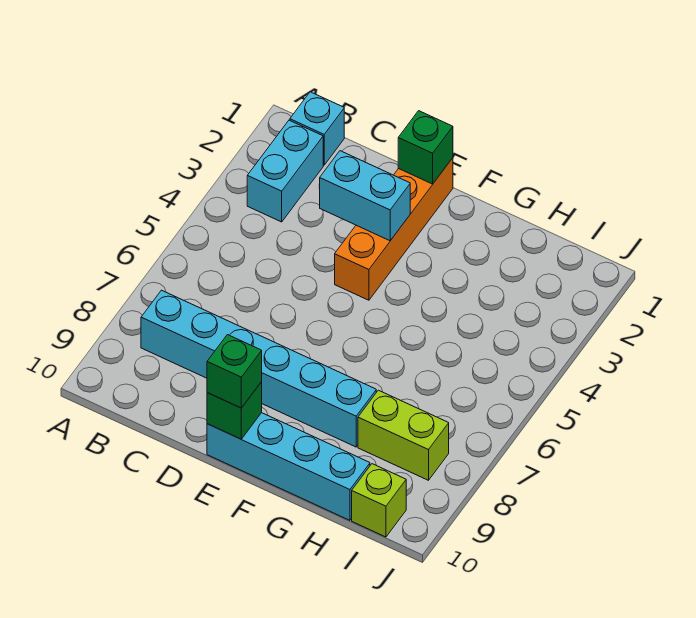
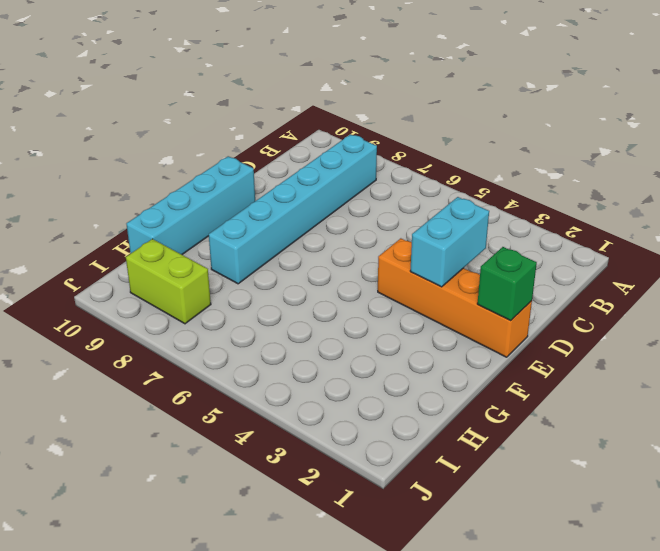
lime brick I8:I9 level 1 -> lime brick H8:I8 level 1
none -> cyan brick B1 level 1
none -> cyan brick B2:B3 level 1

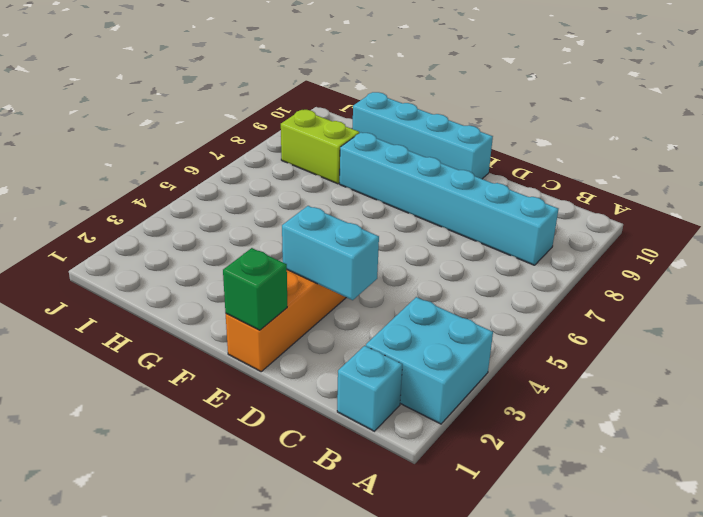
cyan brick A2:B3 level 1 -> cyan brick B2:B3 level 1
none -> lime brick I10 level 1
none -> green brick E10 level 2

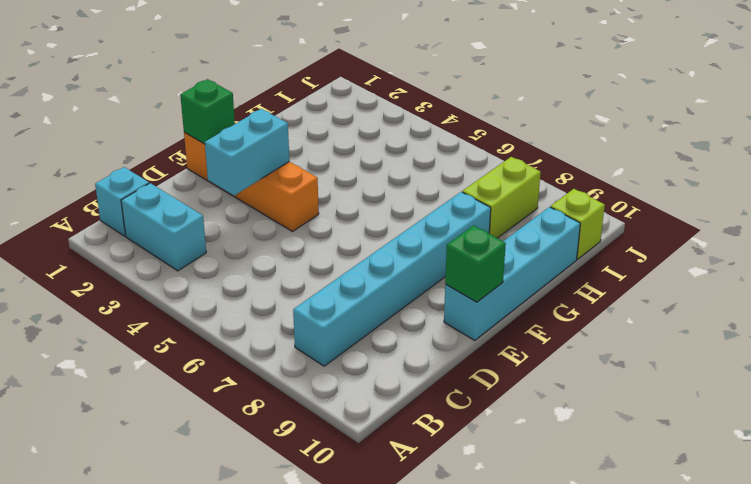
none -> green brick E10 level 3

